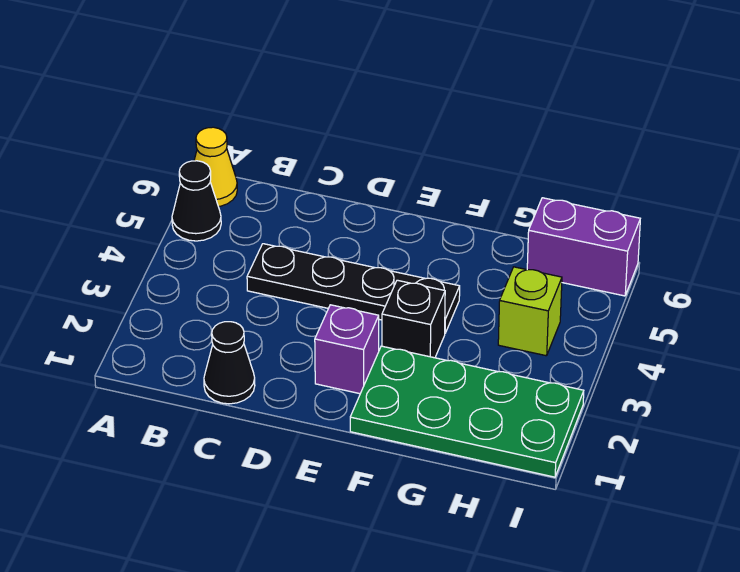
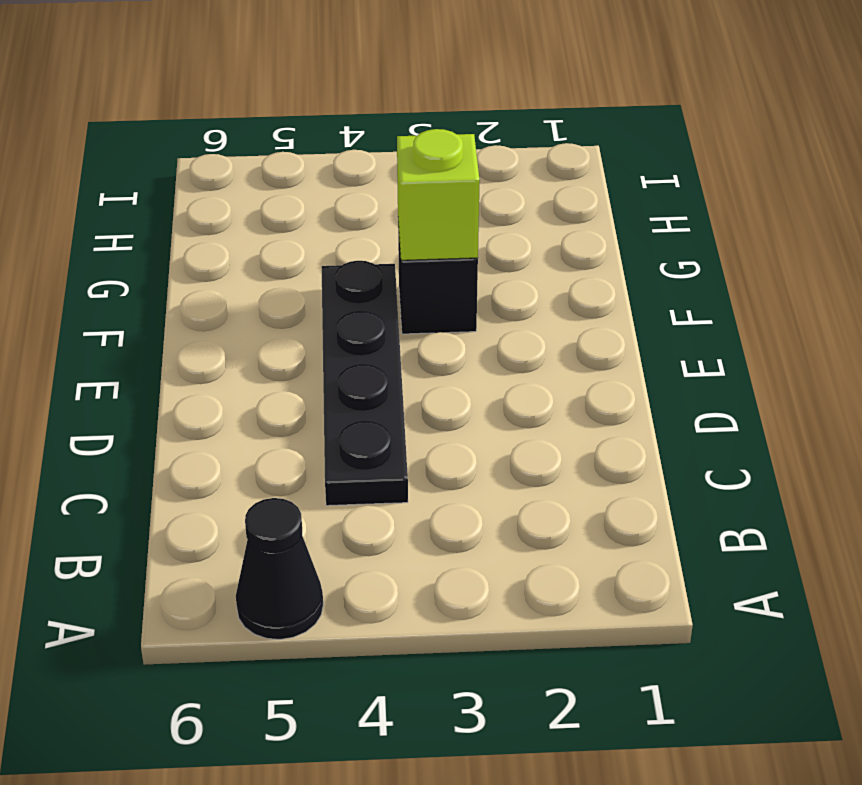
lime brick F3 level 2 -> lime brick H4 level 1
none -> yellow cone A6 level 1
none -> black cone C1 level 1

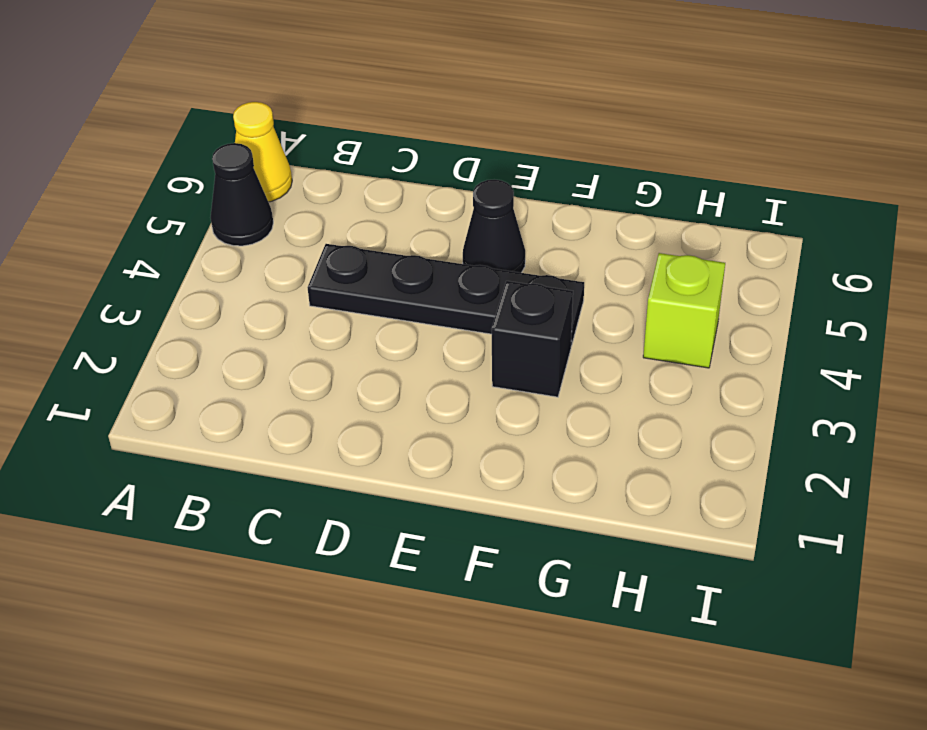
black cone E5 level 1 -> black cone C1 level 1
none -> purple brick E2 level 1
none -> green plate F1:I2 level 1

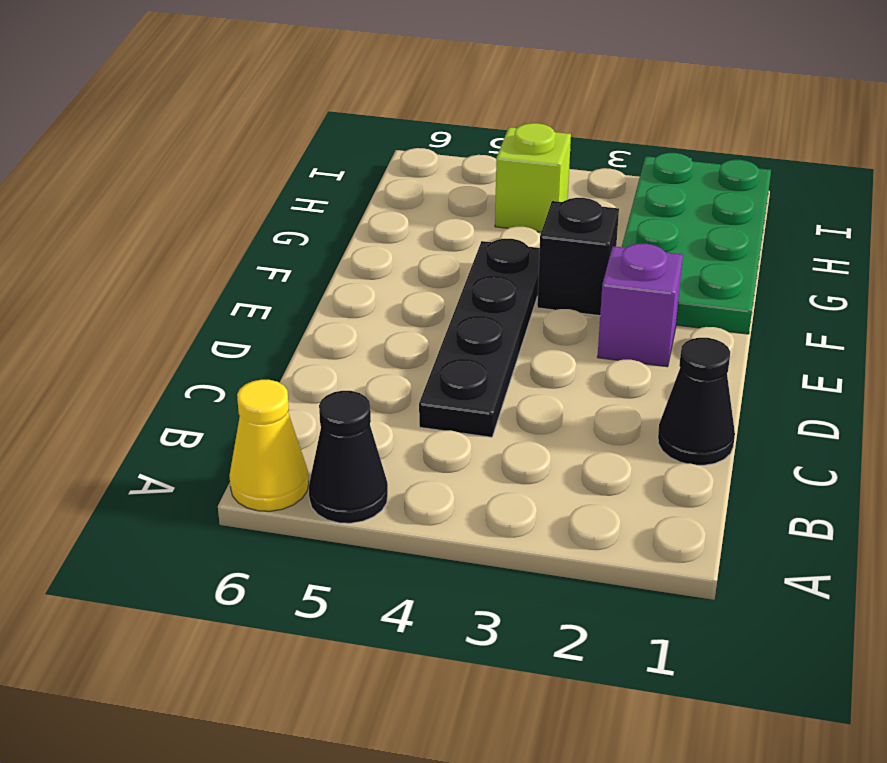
none -> purple brick H6:I6 level 1

